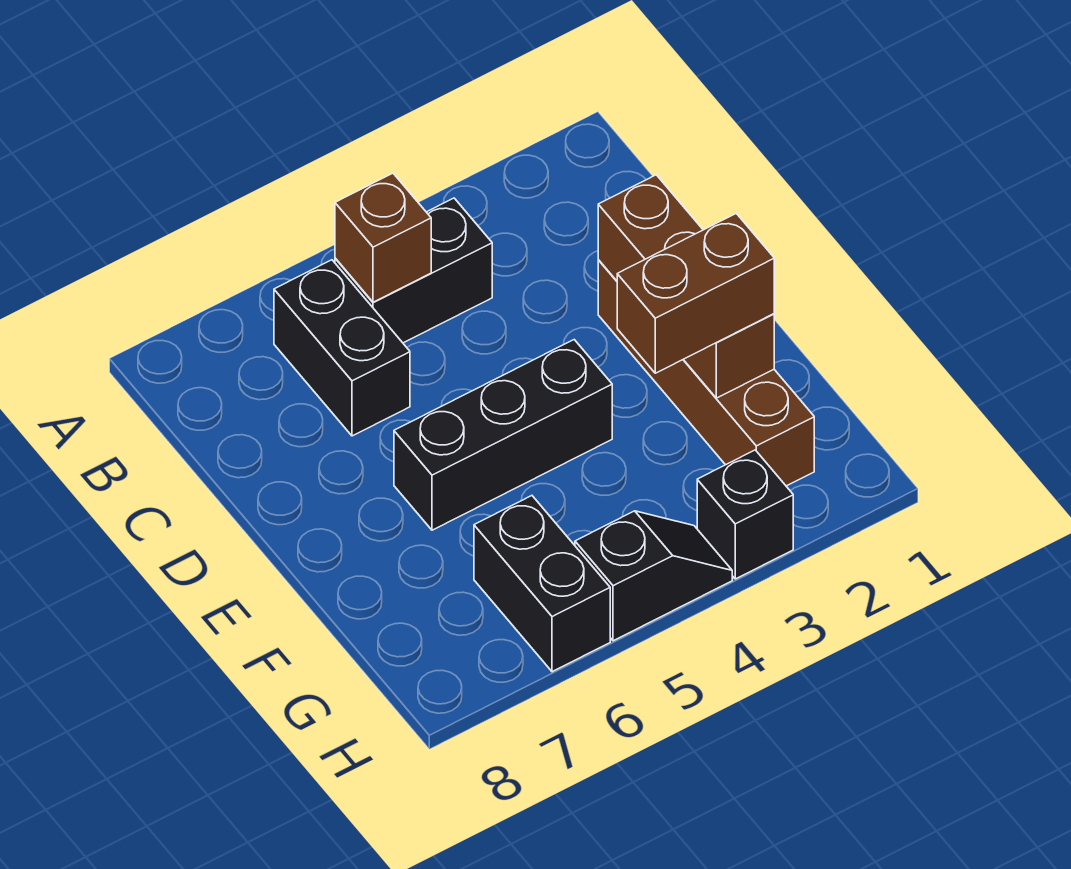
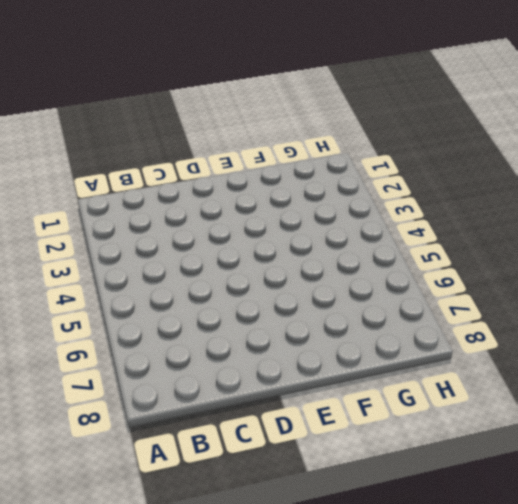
none -> black brick B4:B5 level 1
none -> black brick B6:C6 level 1

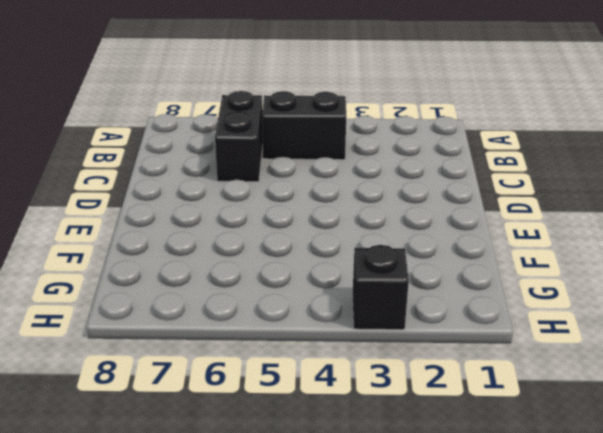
none -> brown brick D2:G2 level 1
none -> black brick E4:E6 level 1

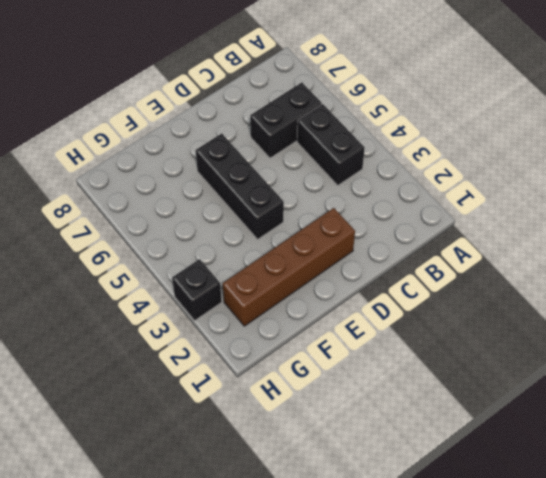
none -> black brick G6:H6 level 1
none -> black slope H4:H5 level 1 top 5

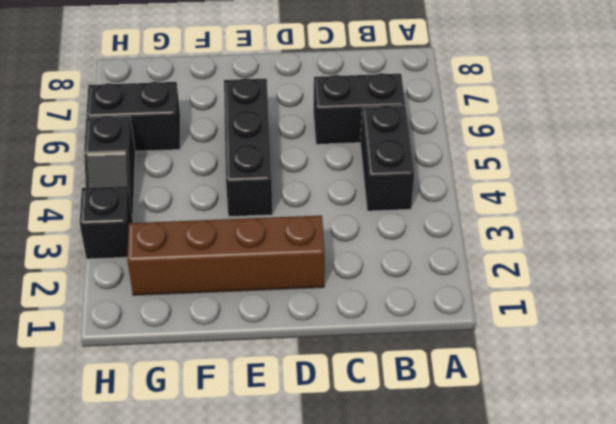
none -> brown brick B5 level 2
none -> brown brick D2:F2 level 2

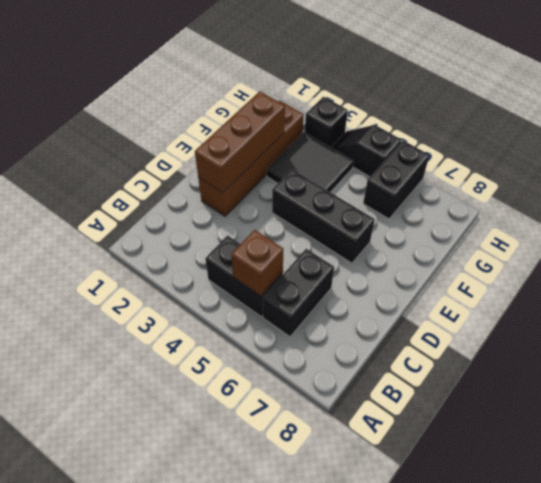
black tile F3:G4 level 1 -> none
none -> brown brick F2:F3 level 3

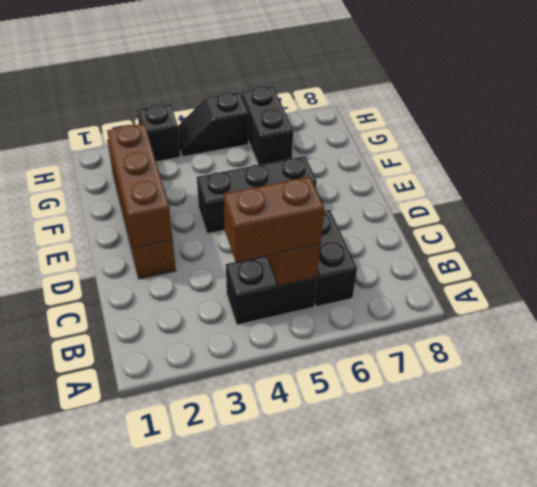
brown brick B4:B5 level 3 -> brown brick F2:F3 level 3

